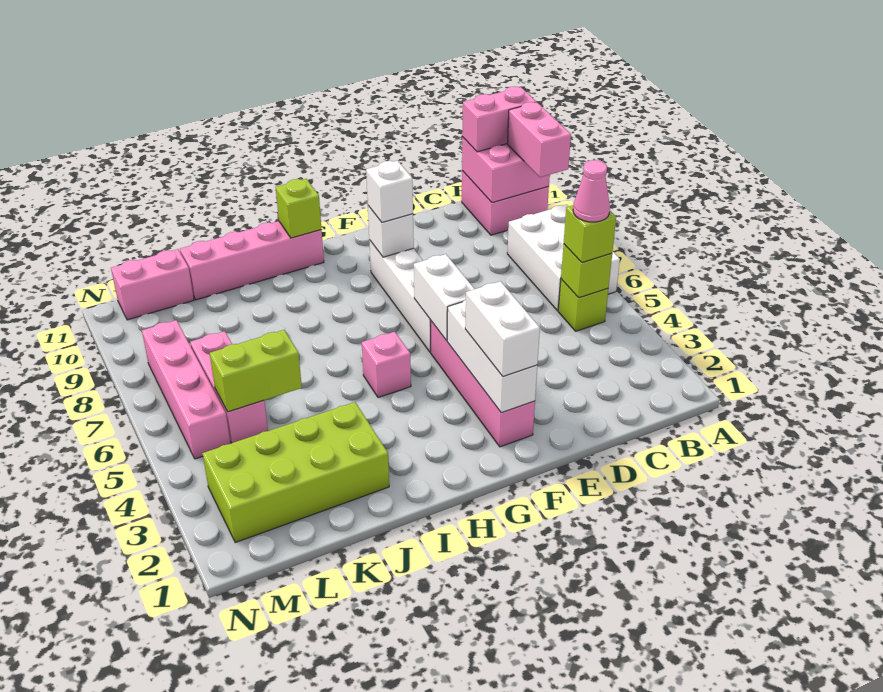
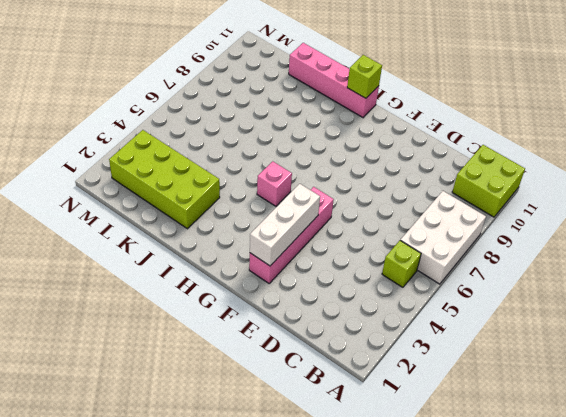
lime brick A10:B11 level 1 -> pink brick A10:B11 level 1
none -> white brick F6:F9 level 1
none -> pink brick L5:L7 level 1
none -> pink brick L11:M11 level 1

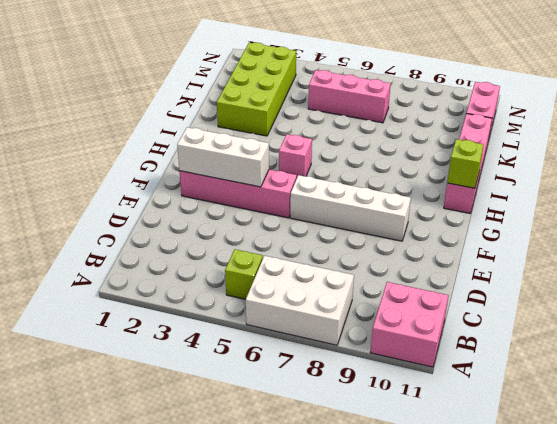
none -> pink brick M5:M8 level 1
none -> pink brick A10:B11 level 2
none -> lime brick B5 level 2

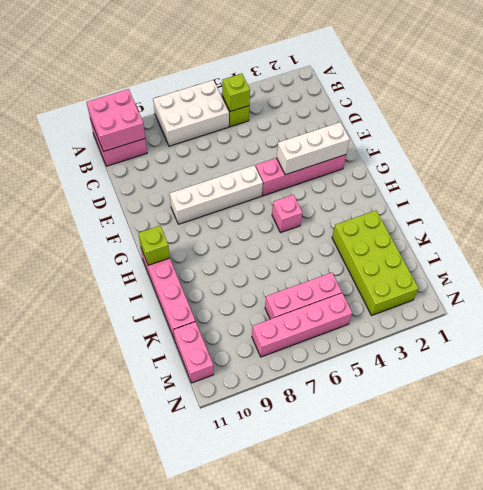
none -> white brick F5:F6 level 2
none -> white brick F9 level 2
none -> lime brick K5:L5 level 2

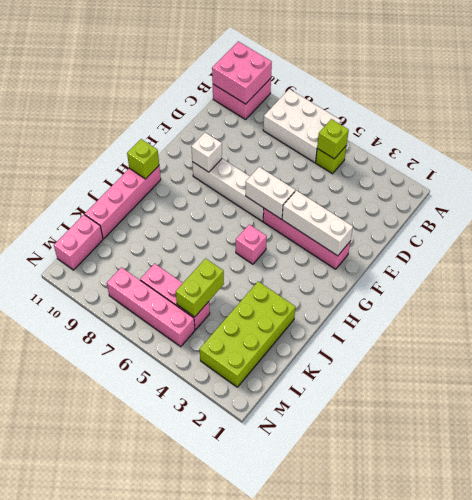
none -> pink brick A9:A10 level 3
none -> pink brick A11:B11 level 3
none -> lime brick B5 level 3

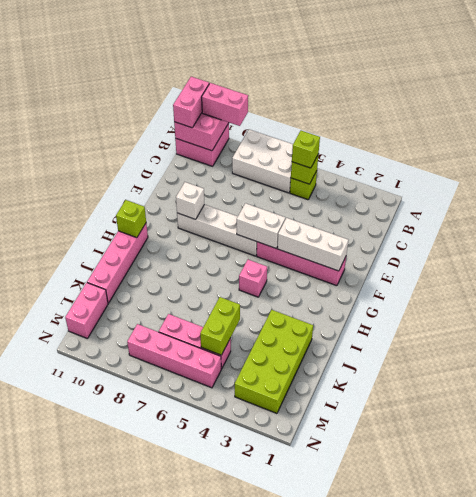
none -> white brick F2:F3 level 3
none -> white brick F9 level 3
none -> pink cone B5 level 4

